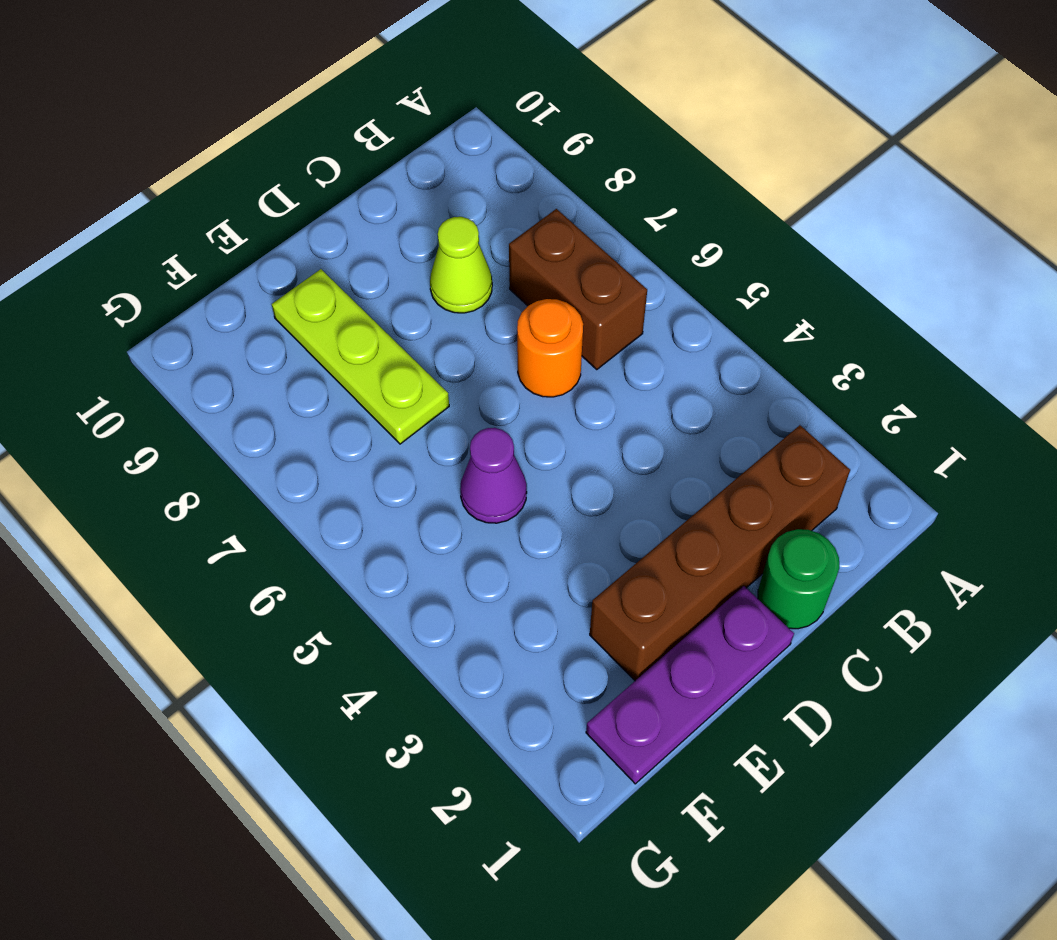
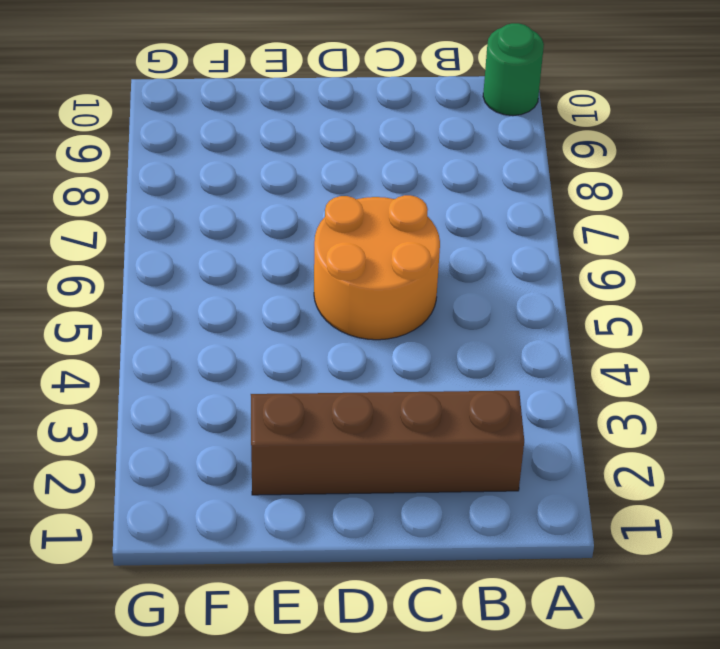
green round brick A10 level 1 -> green round brick C1 level 1
orange round brick C5:D6 level 1 -> orange round brick C6 level 1
none -> brown brick B6:B7 level 1
none -> lime cone C8 level 1

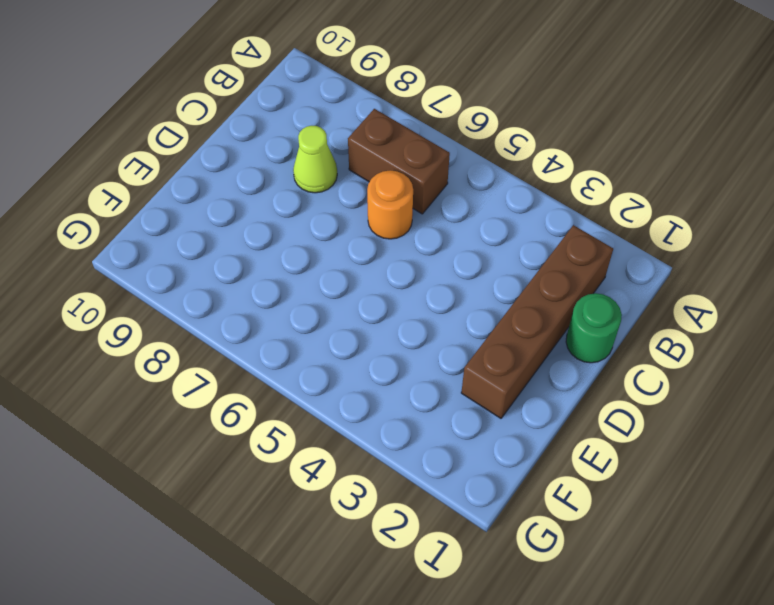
none -> purple plate D1:F1 level 1
none -> purple cone E5 level 1

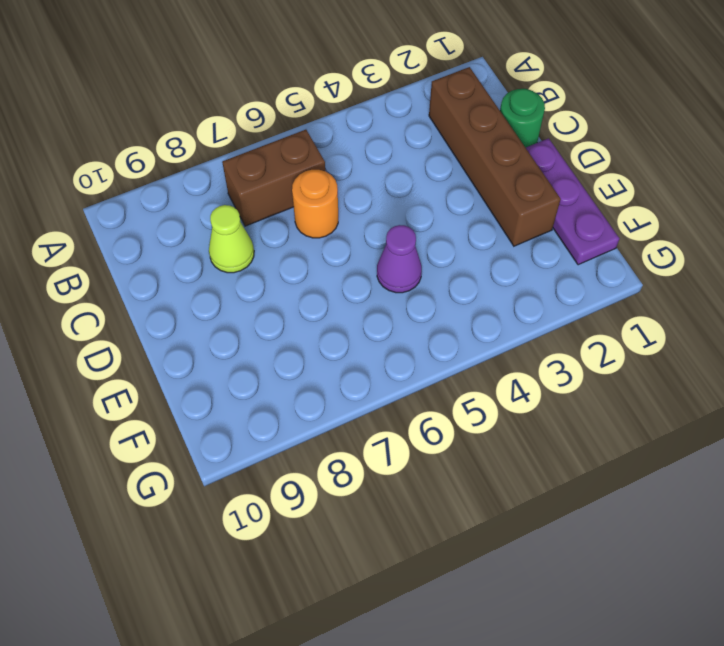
none -> lime plate E7:E9 level 1

